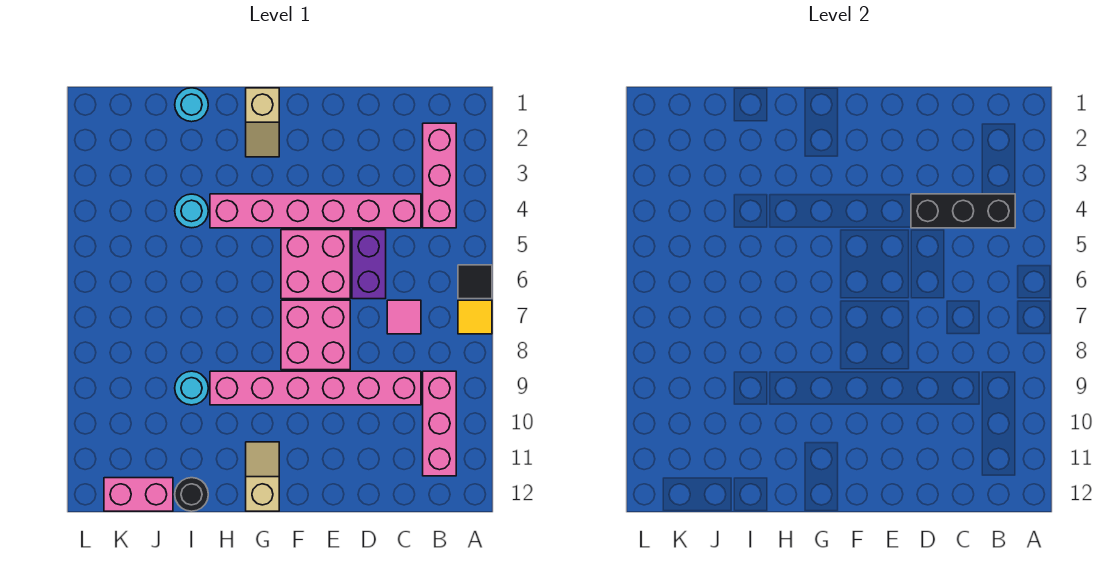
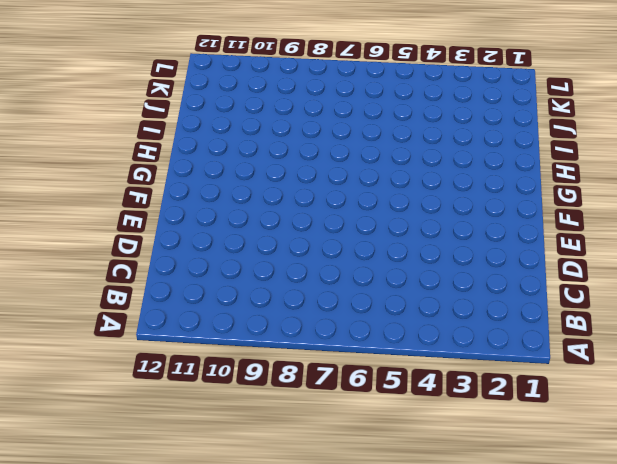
none -> black tile A6 level 1
none -> yellow tile A7 level 1
none -> pink brick B2:B4 level 1

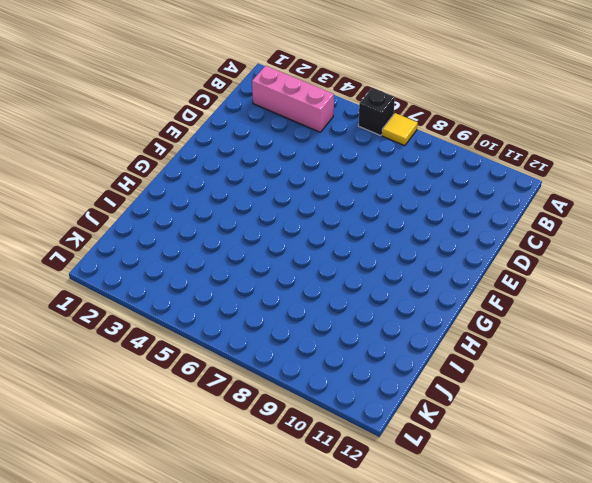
black brick A6 level 1 -> black tile A6 level 1
none -> pink brick B9:B11 level 1
none -> pink brick C4:H4 level 1
none -> pink tile C7 level 1

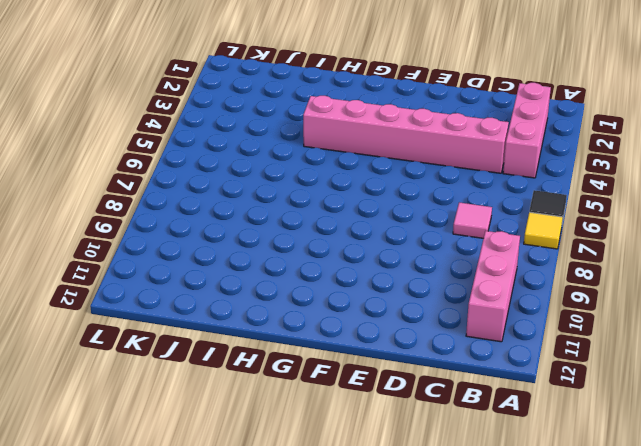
none -> pink brick C9:H9 level 1
none -> purple brick D5:D6 level 1
none -> pink brick E5:F6 level 1

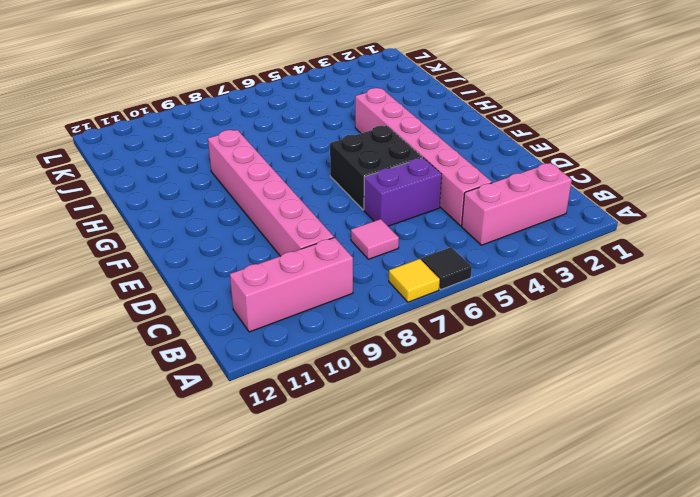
black brick E5:F6 level 1 -> pink brick E5:F6 level 1
none -> pink brick E7:F8 level 1
none -> tan slope G1:G2 level 1 top 1
none -> tan slope G11:G12 level 1 top 12

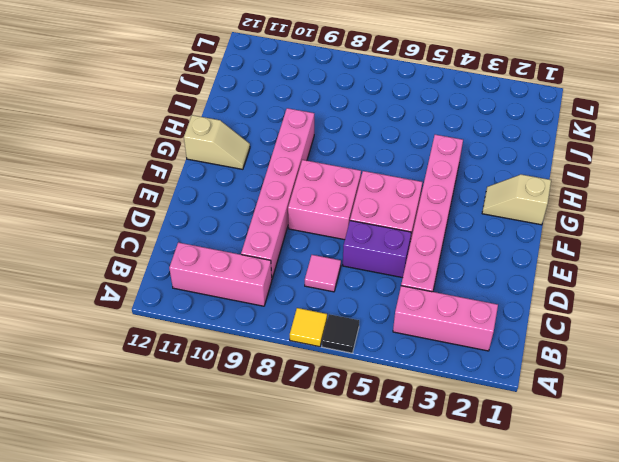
none -> cyan round brick I1 level 1
none -> cyan round brick I4 level 1
none -> cyan round brick I9 level 1

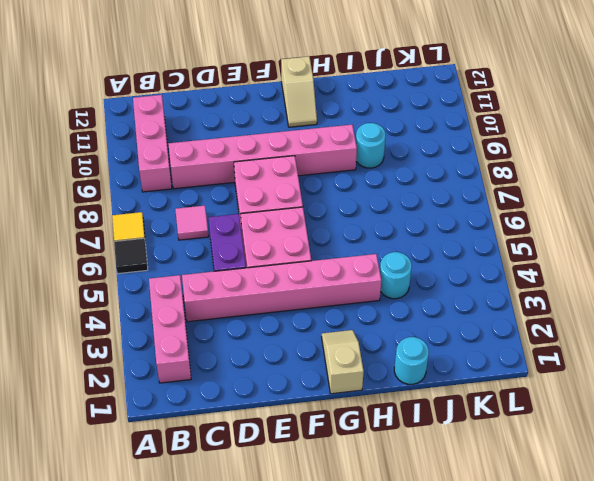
none -> black round brick I12 level 1
none -> pink brick J12:K12 level 1
none -> black brick B4:D4 level 2

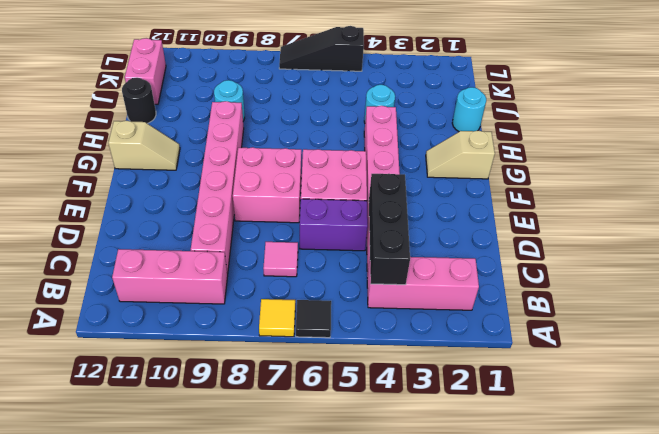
black slope L5:L7 level 1 top 5 -> none

